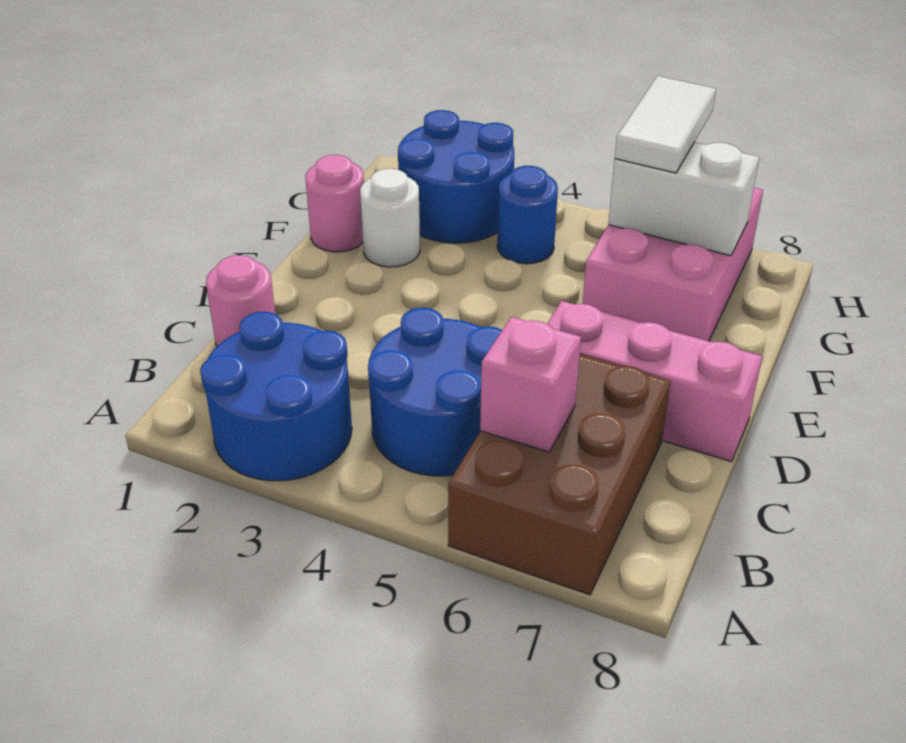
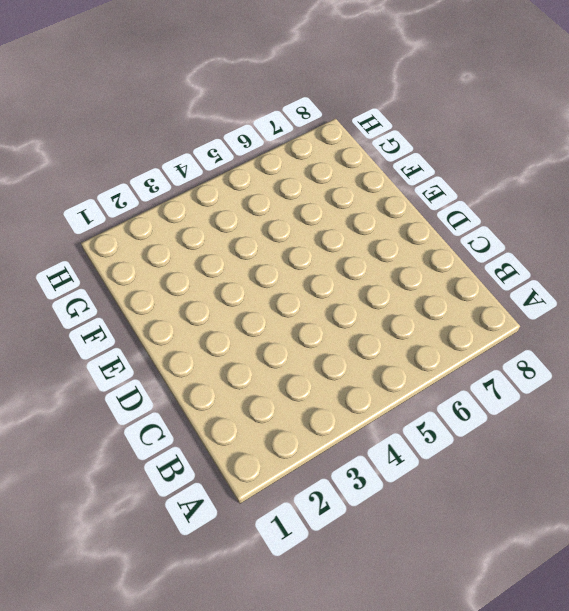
none -> blue round brick A2:B3 level 1
none -> brown brick A6:C7 level 1
none -> blue round brick B4:C5 level 1

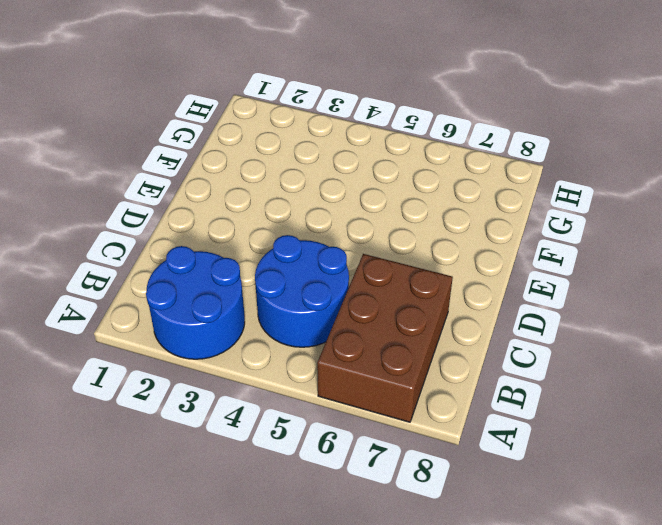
none -> pink round brick C1 level 1
none -> pink brick D6:D8 level 1
none -> pink round brick F1 level 1

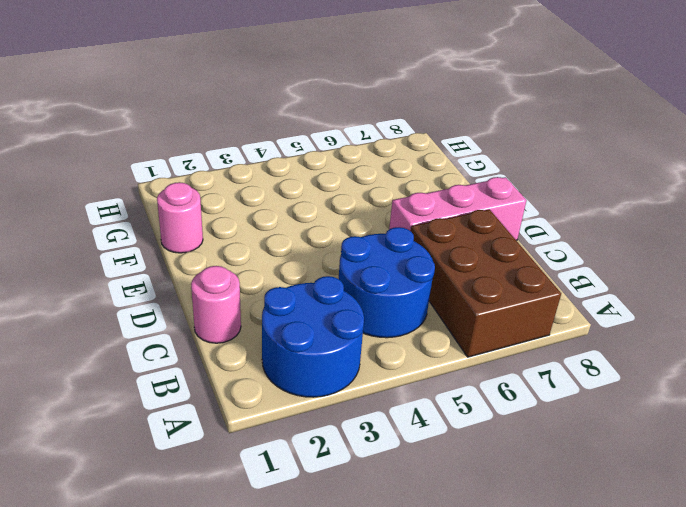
none -> white round brick F2 level 1
none -> pink brick F6:H7 level 1
none -> blue round brick G2:H3 level 1

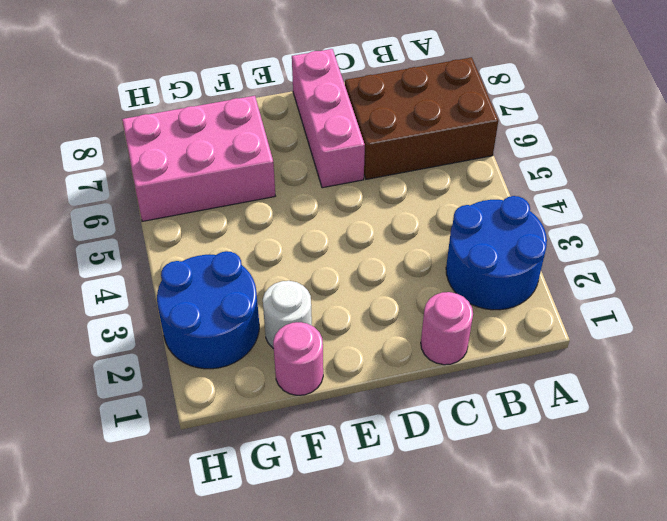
none -> blue round brick B4:C5 level 1
none -> blue round brick G4 level 1
none -> pink brick B6 level 2

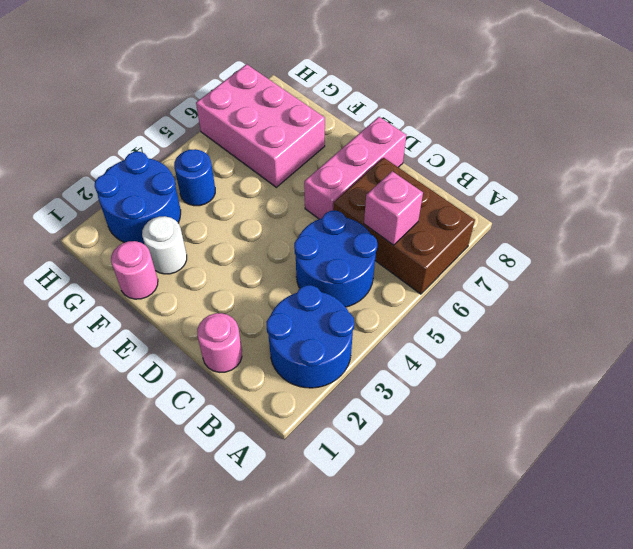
none -> white brick G6:G7 level 2
none -> white tile G6:H6 level 3

